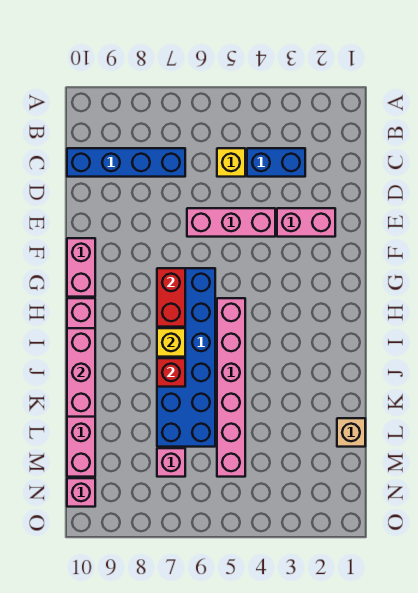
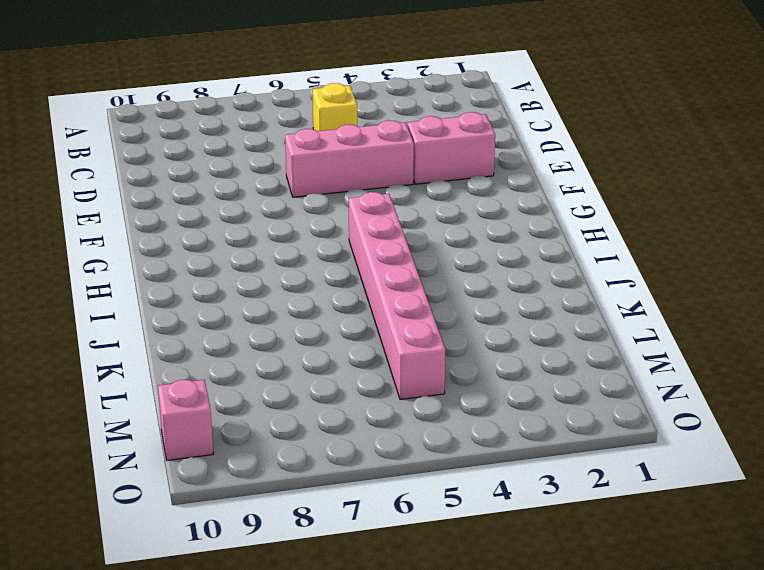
none -> blue brick C3:C4 level 1
none -> blue brick C7:C10 level 1
none -> pink brick F10:G10 level 1

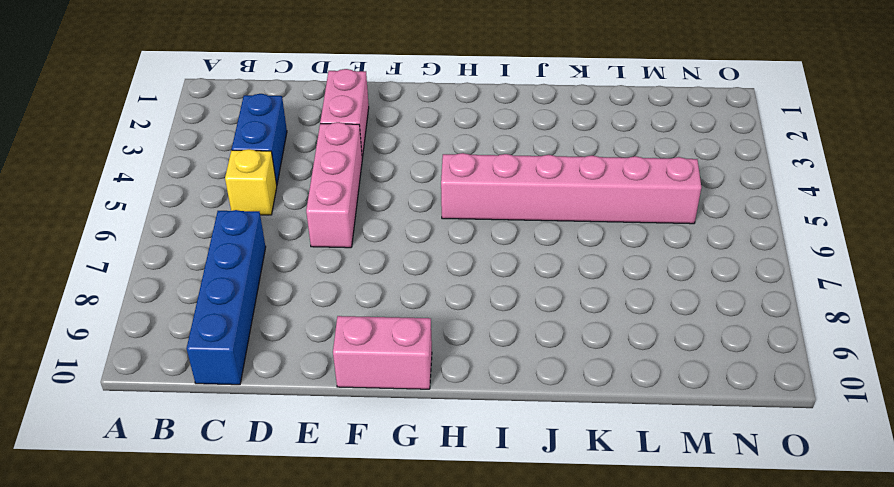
none -> blue brick G6:L7 level 1
none -> pink brick H10:M10 level 1
none -> tan brick L1 level 1

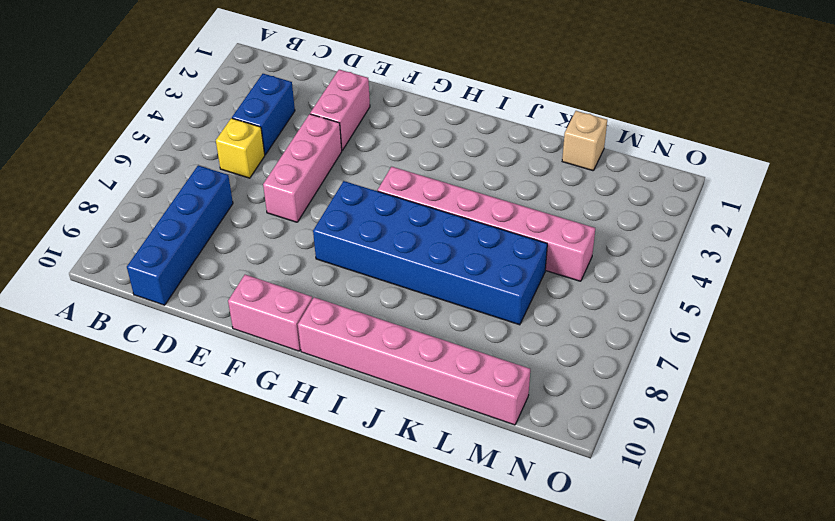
none -> pink brick M7 level 1
none -> pink brick N10 level 1
none -> red brick G7:H7 level 2

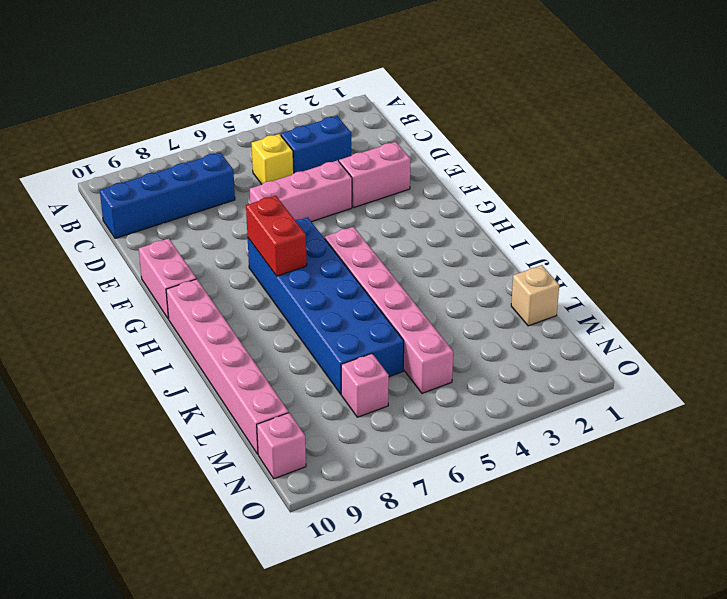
none -> yellow brick I7 level 2
none -> pink brick I10:K10 level 2
none -> red brick J7 level 2

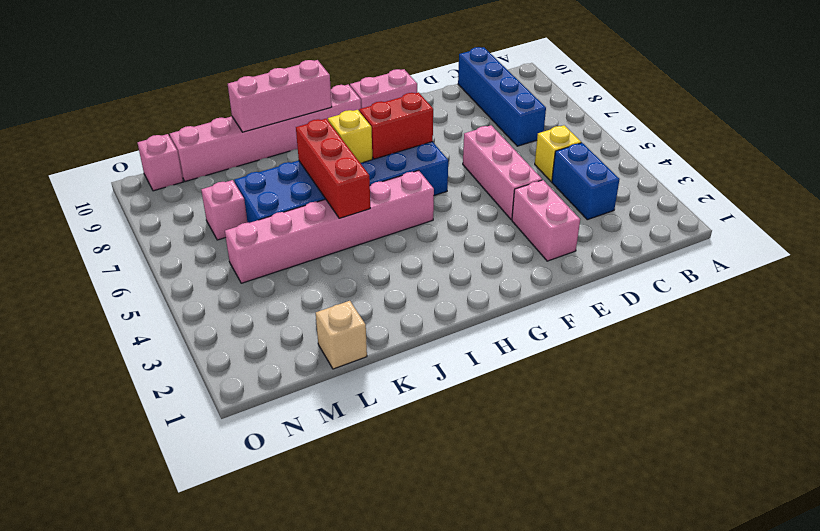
red brick J5:J7 level 2 -> red brick J7 level 2

